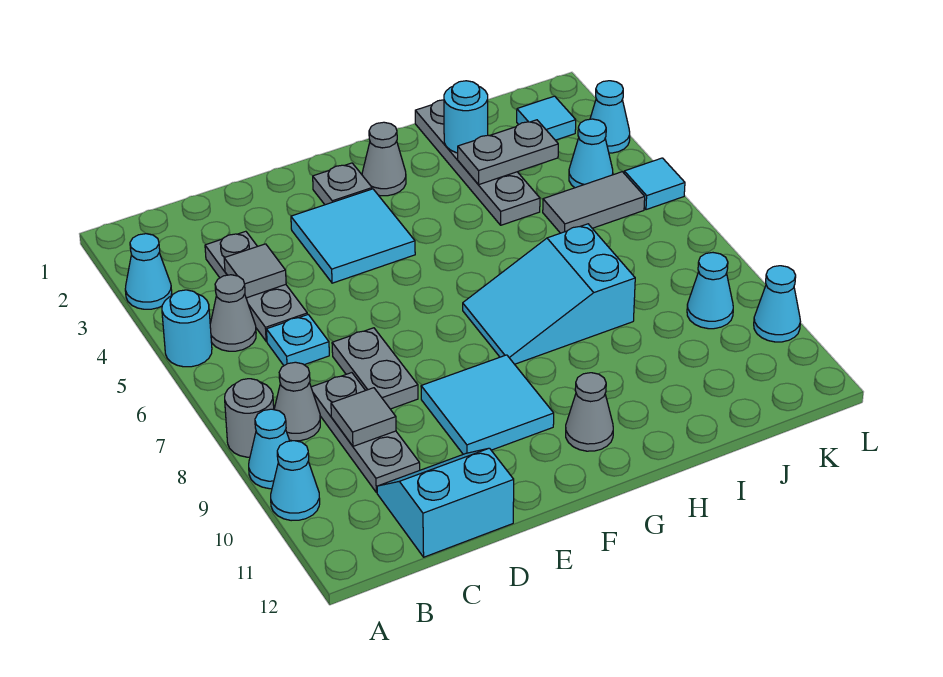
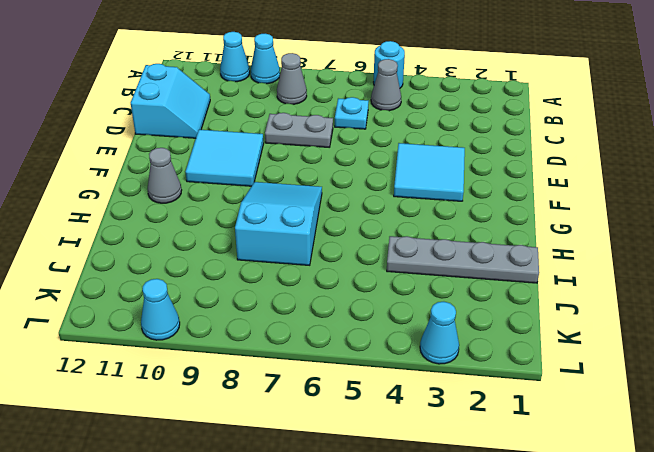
none -> cyan cone A3 level 1
none -> grey round brick A8 level 1
none -> grey plate C3:C5 level 1
none -> grey plate C8:C10 level 1

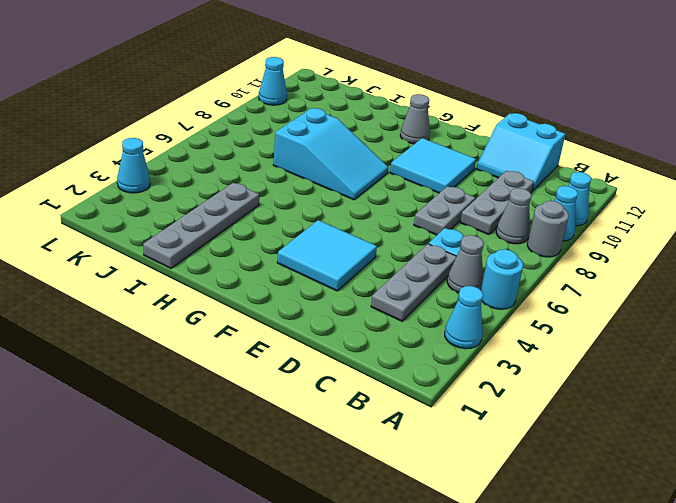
none -> grey plate F2 level 1
none -> grey cone G2 level 1
none -> grey tile J5:K5 level 1
none -> cyan tile K2 level 1

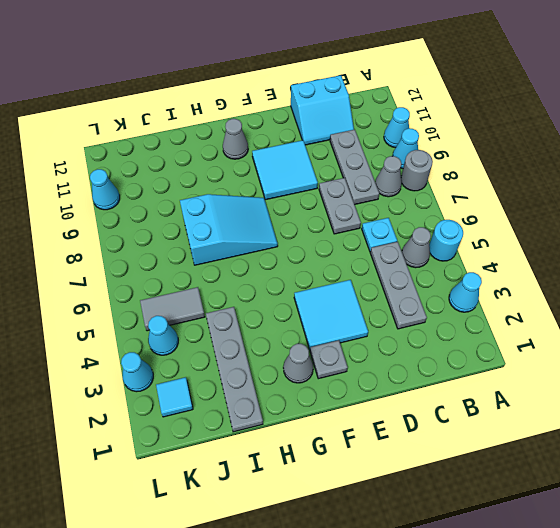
none -> cyan cone K9 level 1
none -> cyan tile L5 level 1
none -> grey tile C4 level 2
none -> grey tile C9 level 2

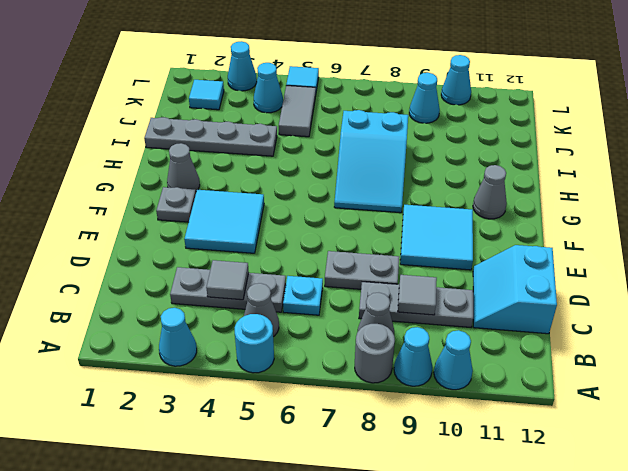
none -> cyan round brick I2 level 2
none -> grey plate I3:J3 level 2

